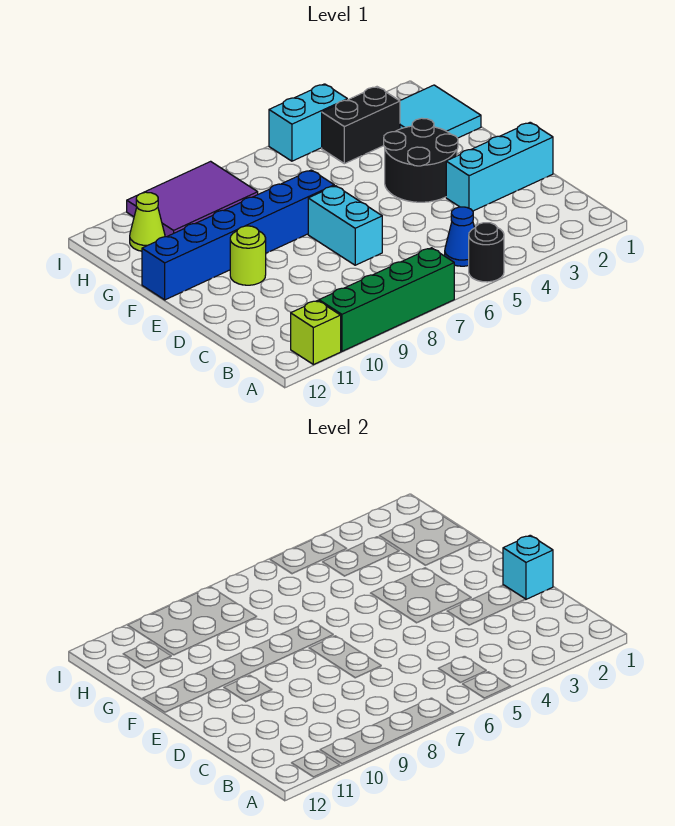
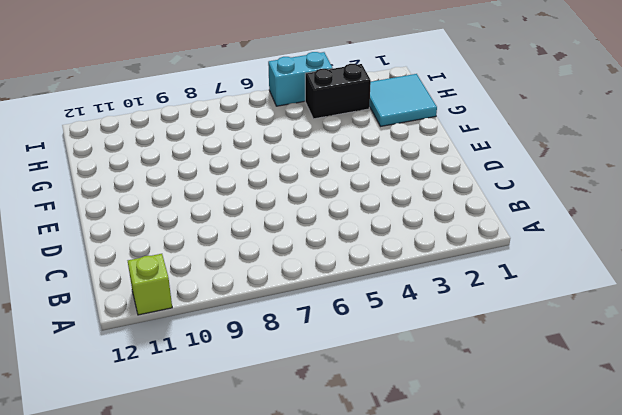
none -> black round brick A5 level 1
none -> green brick A7:A10 level 1
none -> blue cone B5 level 1

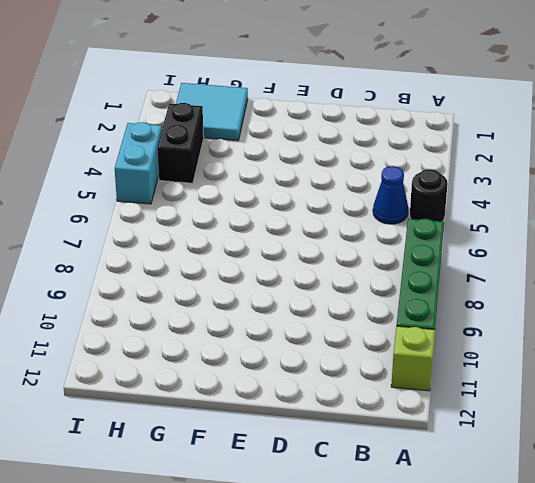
none -> cyan brick D1:D3 level 1
none -> cyan brick D7:E7 level 1
none -> black round brick E3:F4 level 1

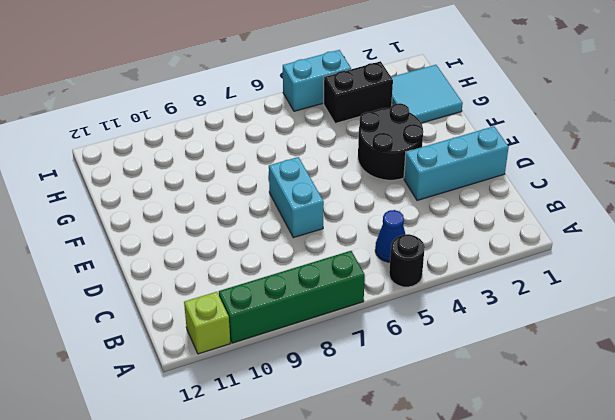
none -> lime round brick E10 level 1
none -> blue brick F7:F12 level 1
none -> purple tile H8:I10 level 1

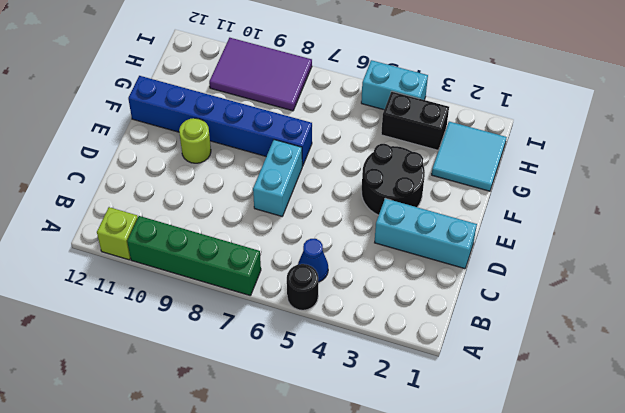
none -> lime cone H11 level 1
none -> cyan brick D1 level 2

